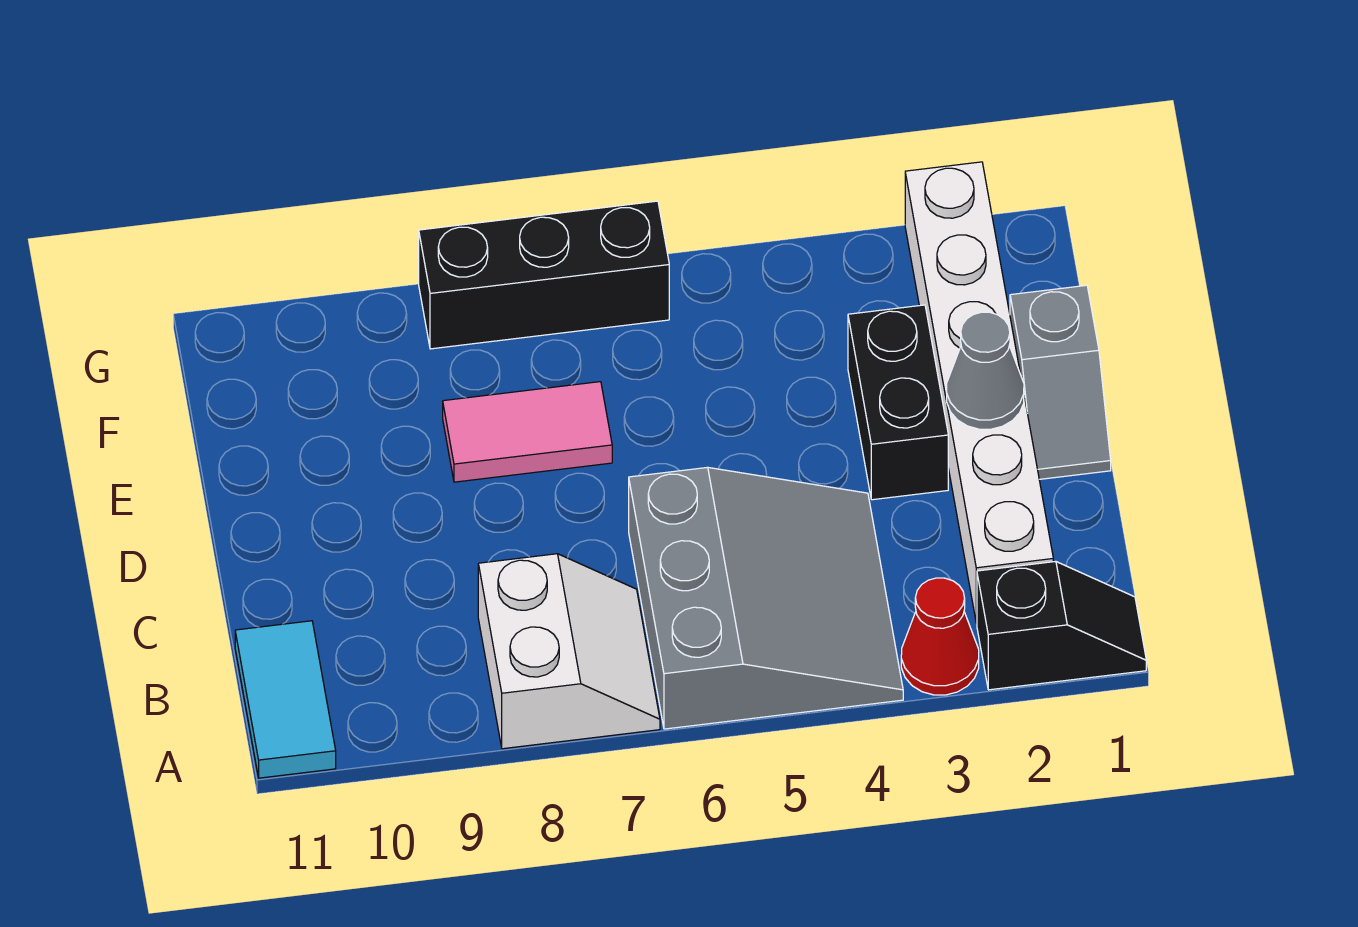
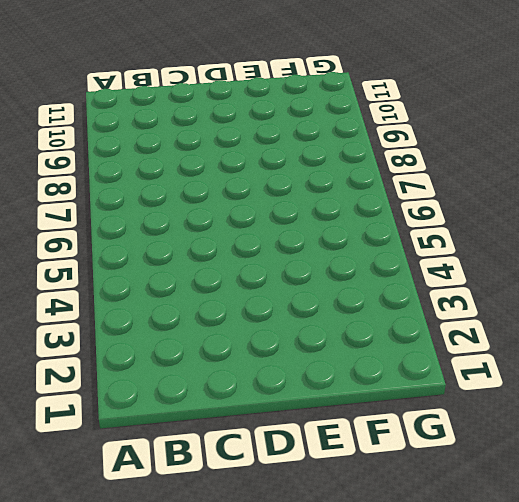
none -> black slope A1:A2 level 1 top 2
none -> red cone A3 level 1

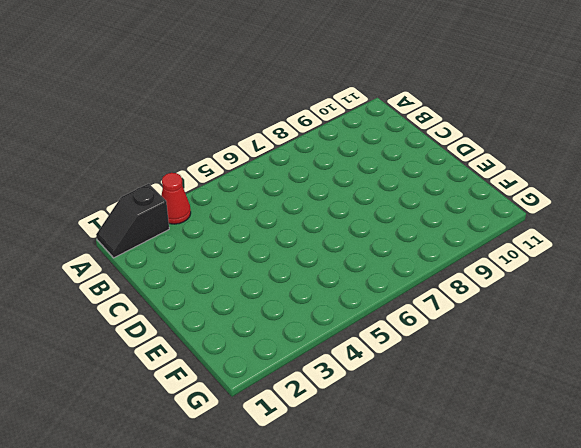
none -> grey slope A4:C6 level 1 top 6
none -> white slope A7:B8 level 1 top 8

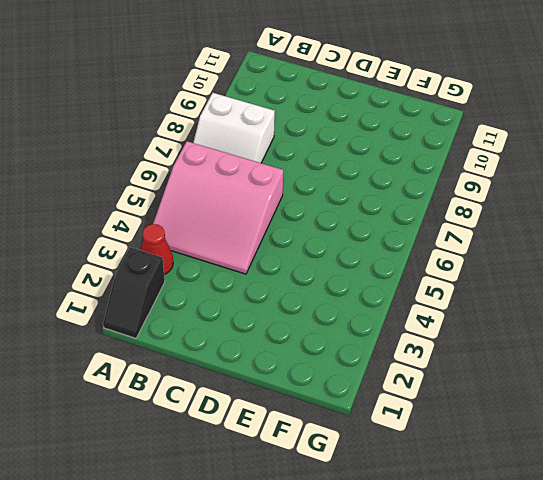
pink slope A4:C6 level 1 top 6 -> grey slope A4:C6 level 1 top 6
none -> cyan tile A11:B11 level 1
none -> white brick B2:G2 level 1

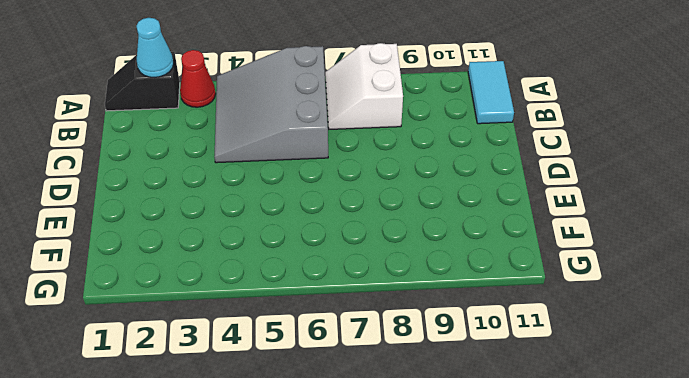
cyan cone A2 level 2 -> none
none -> white brick B2:G2 level 1
none -> grey slope D1:E1 level 1 top E

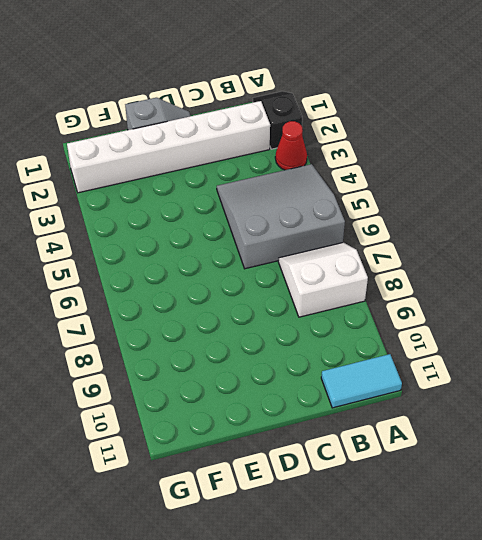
none -> black brick D3:E3 level 1
none -> pink tile E7:E8 level 1

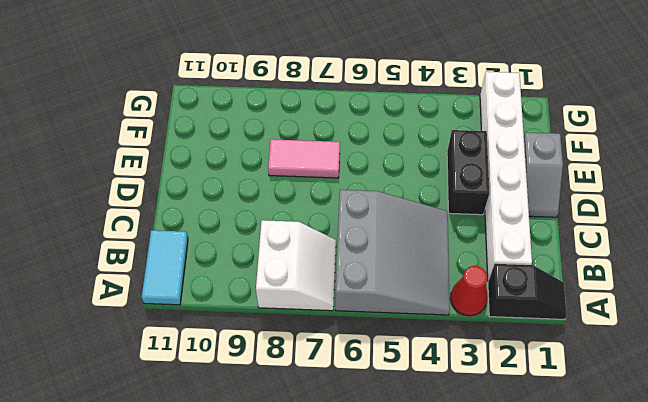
none -> black brick G6:G8 level 1
none -> grey cone D2 level 2

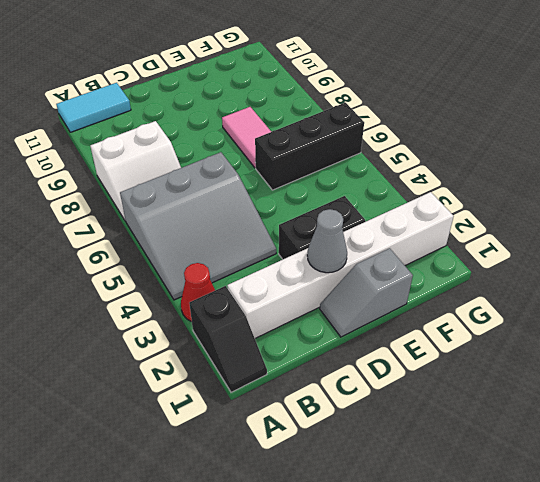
black brick E6:G6 level 1 -> black brick G6:G8 level 1

